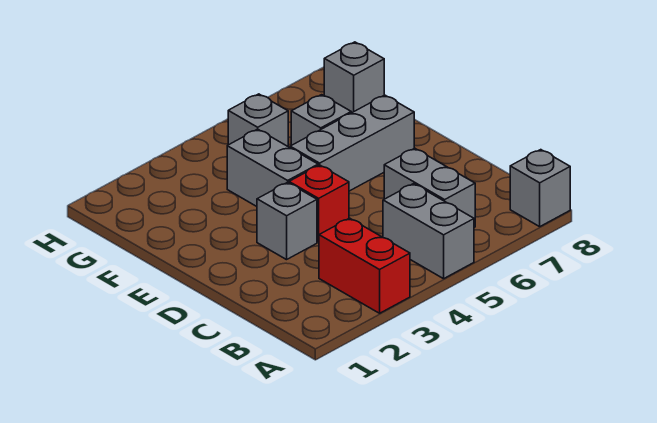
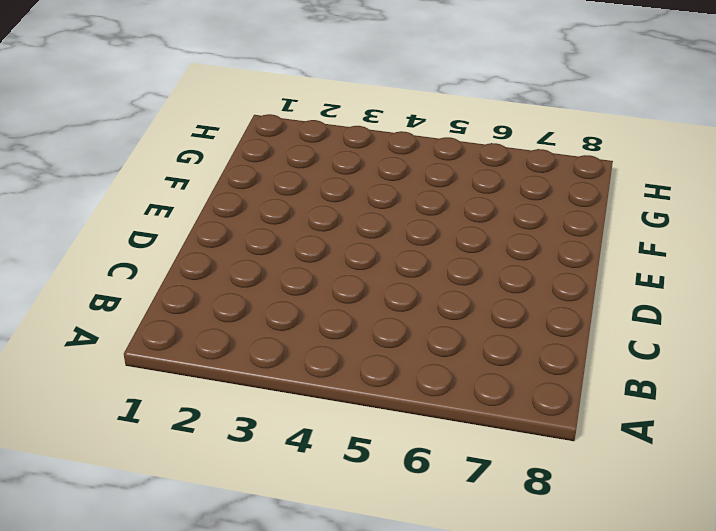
none -> red brick A3:B3 level 1
none -> grey brick A5:B5 level 1

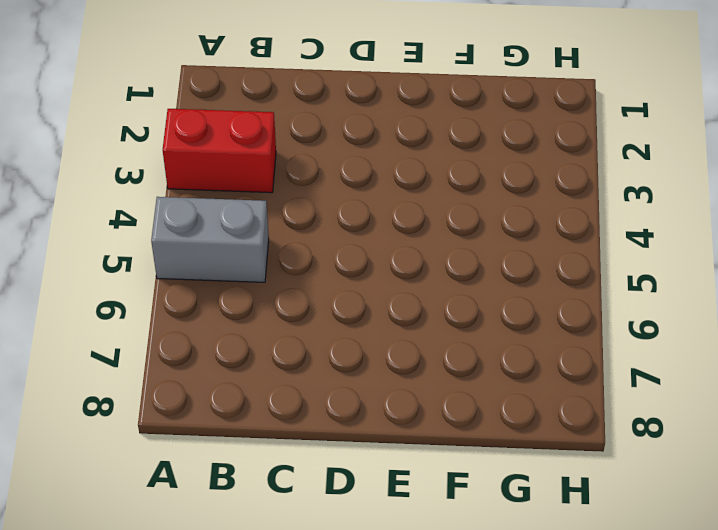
none -> grey brick A8 level 1
none -> grey brick B6:C6 level 1

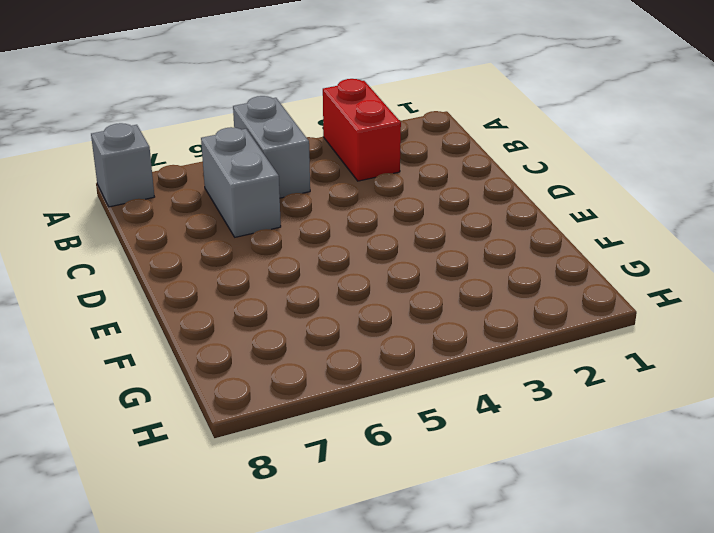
none -> grey brick D3 level 1
none -> red brick D4 level 1

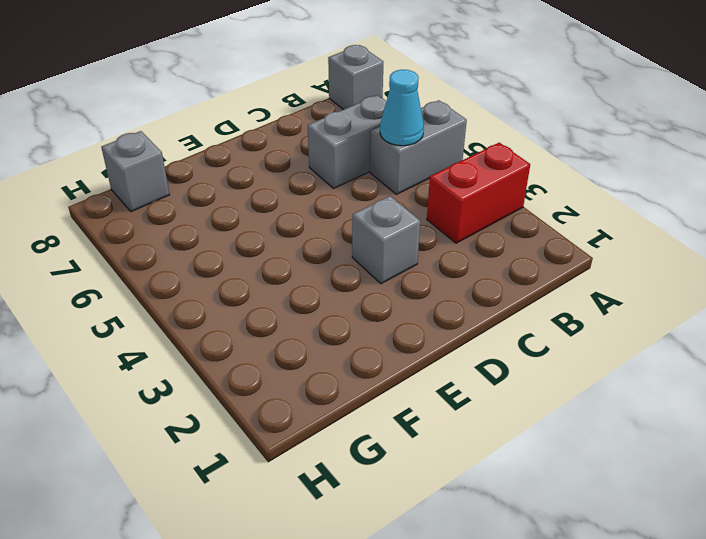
cyan cone B5 level 2 -> none
none -> red brick D4 level 1
none -> grey brick E4:F4 level 1

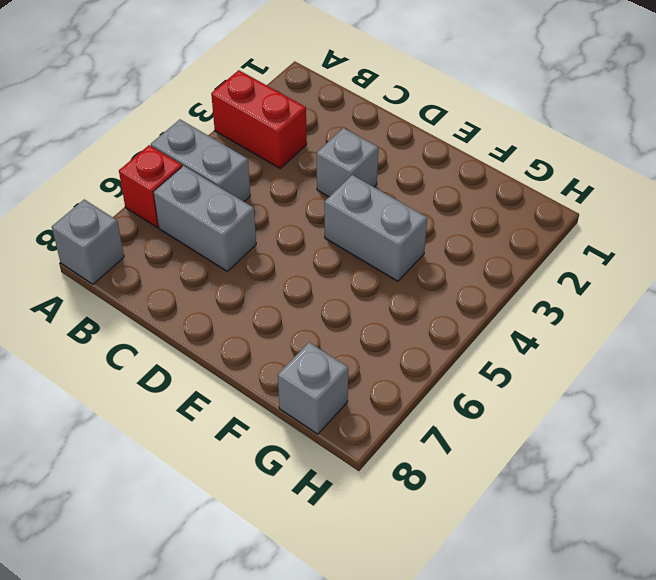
red brick A6 level 1 -> red brick D4 level 1
none -> grey brick E5:E7 level 1
none -> grey brick F6 level 1

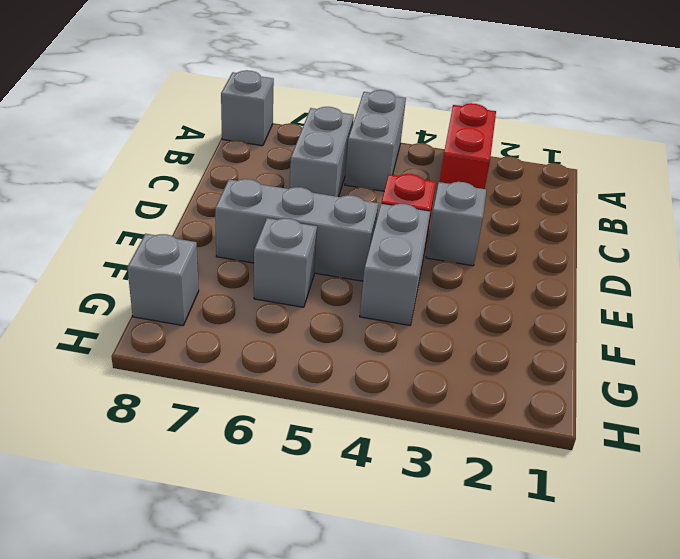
none -> grey brick G5 level 1

